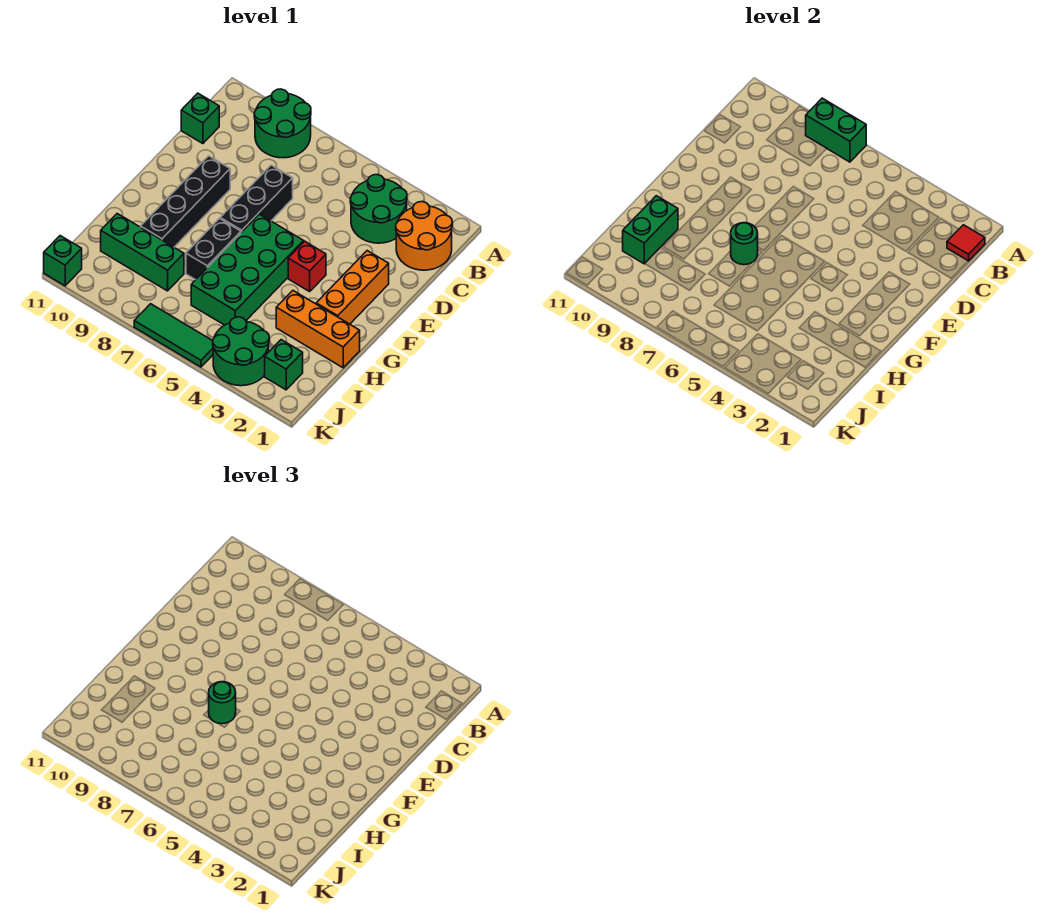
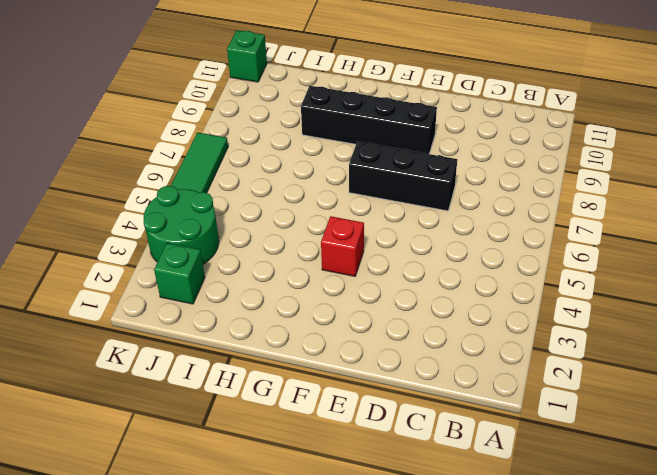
none -> green round brick A8:B9 level 1
none -> orange round brick B1:C2 level 1
none -> green round brick B3:C4 level 1

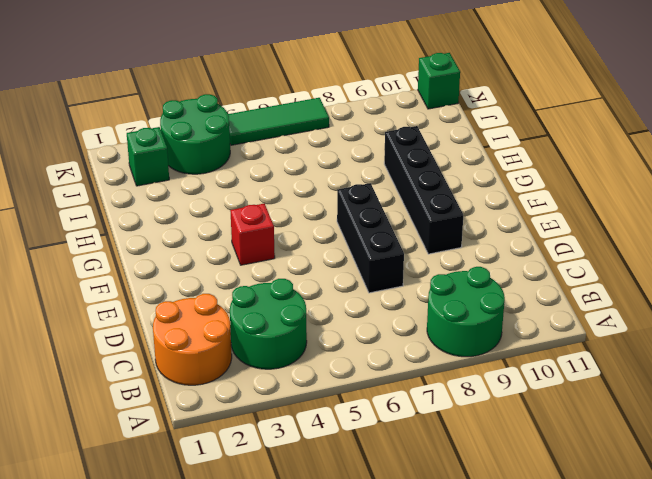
none -> green brick C11 level 1
none -> orange brick E2:G2 level 1
none -> green brick F5:I6 level 1

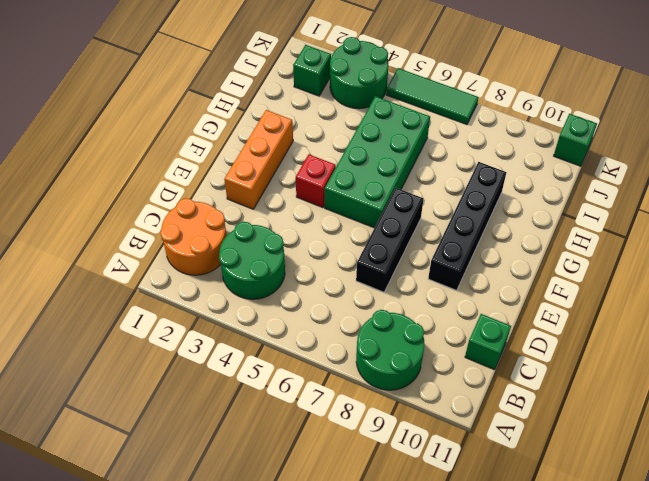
none -> black brick G7:H7 level 1
none -> orange brick H1:H3 level 1
none -> green brick I8:I10 level 1

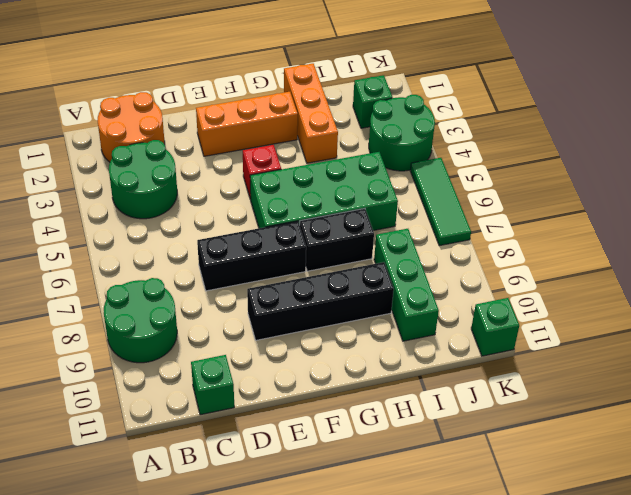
none -> green brick A7:A8 level 2
none -> red tile B1 level 2
none -> green round brick G7 level 2

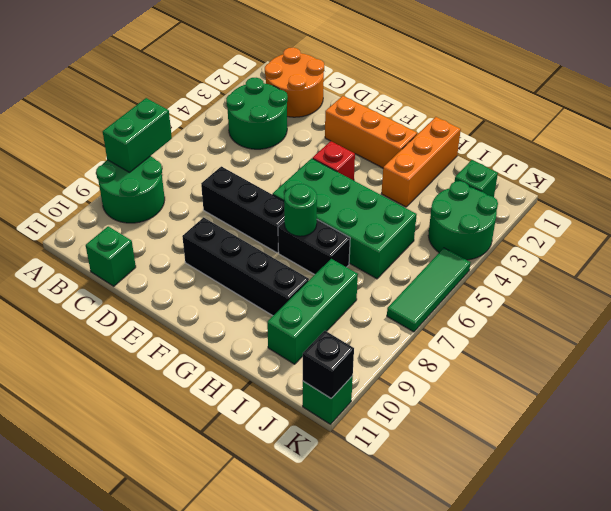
black brick K11 level 2 -> none
none -> red tile B1 level 2
none -> green brick H10:I10 level 2
none -> green round brick G7 level 3

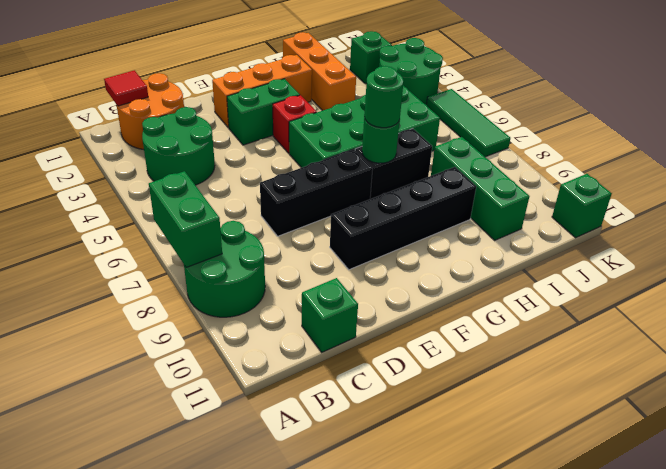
green brick E3:F3 level 1 -> green brick H10:I10 level 2

